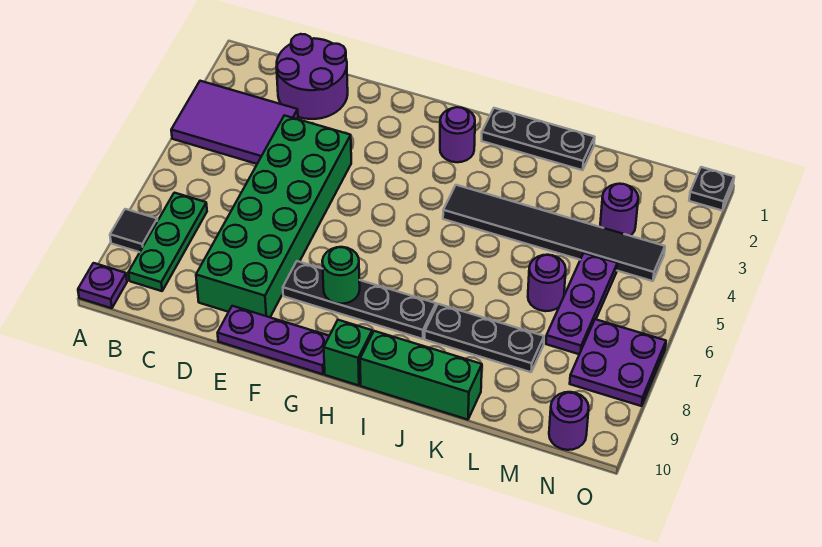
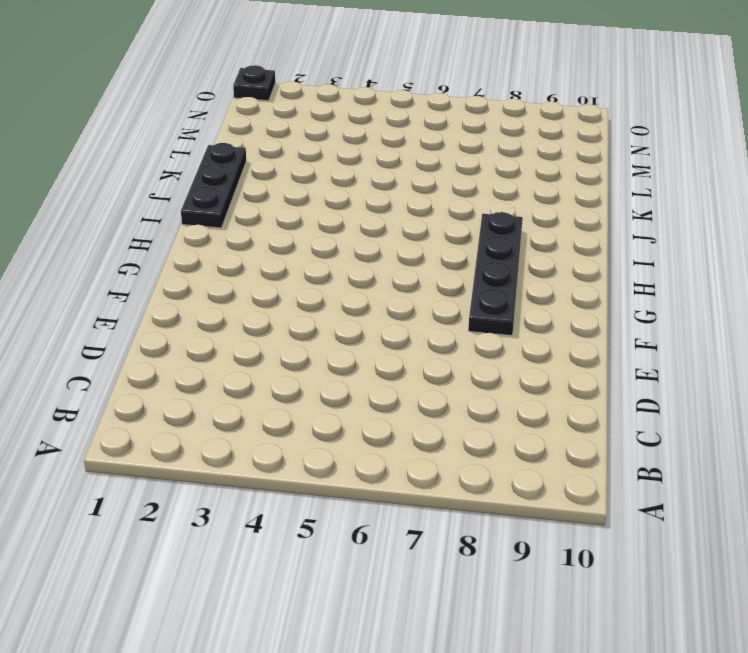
none -> purple tile A3:C4 level 1
none -> black tile A8 level 1
none -> purple plate A10 level 1

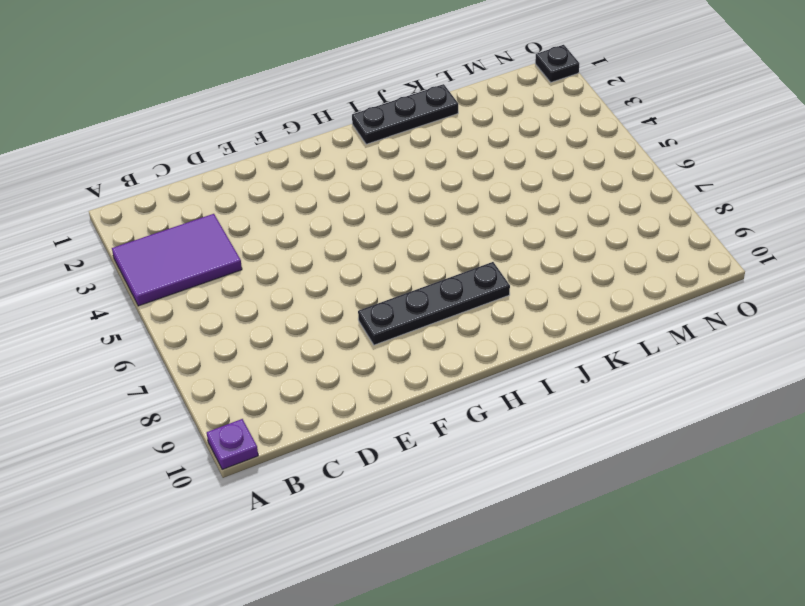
none -> black tile A8 level 1
none -> green plate B7:B9 level 1
none -> purple round brick C1:D2 level 1

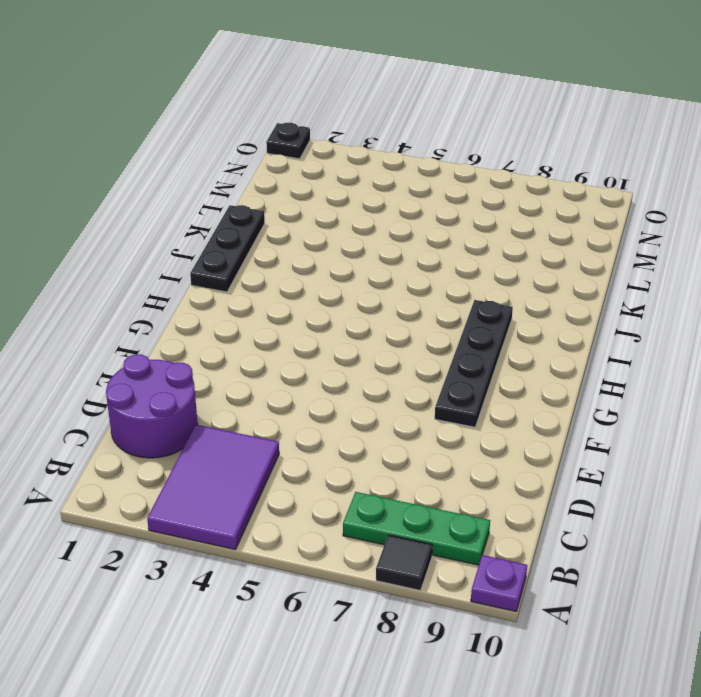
none -> green brick D4:E9 level 1
none -> purple plate E10:G10 level 1
none -> purple round brick H2 level 1

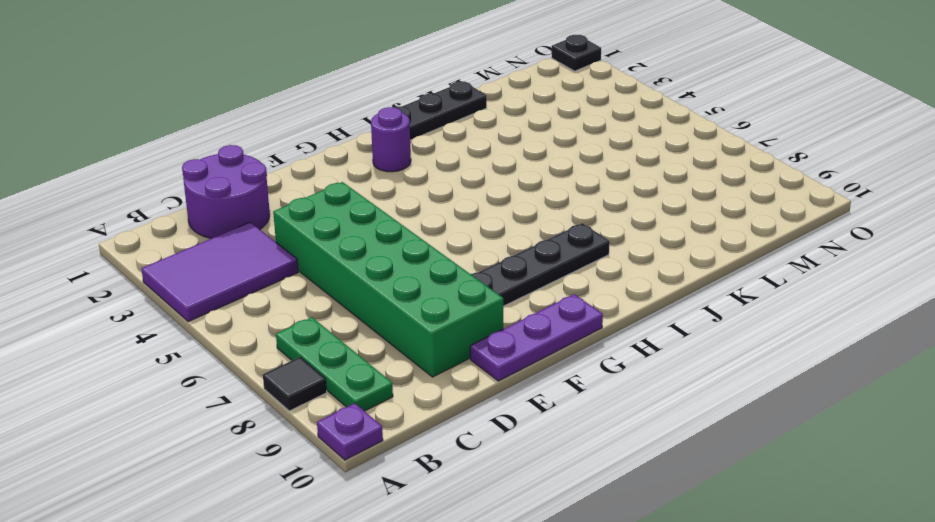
none -> green brick H10 level 1
none -> black tile I4:N4 level 1
none -> green brick I10:K10 level 1

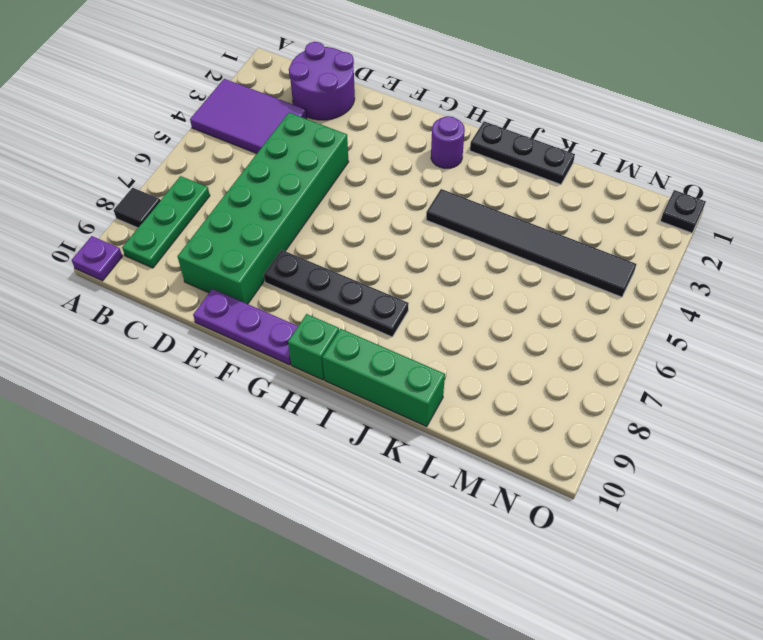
none -> black plate J8:L8 level 1
none -> purple round brick L6 level 1
none -> purple round brick M3 level 1

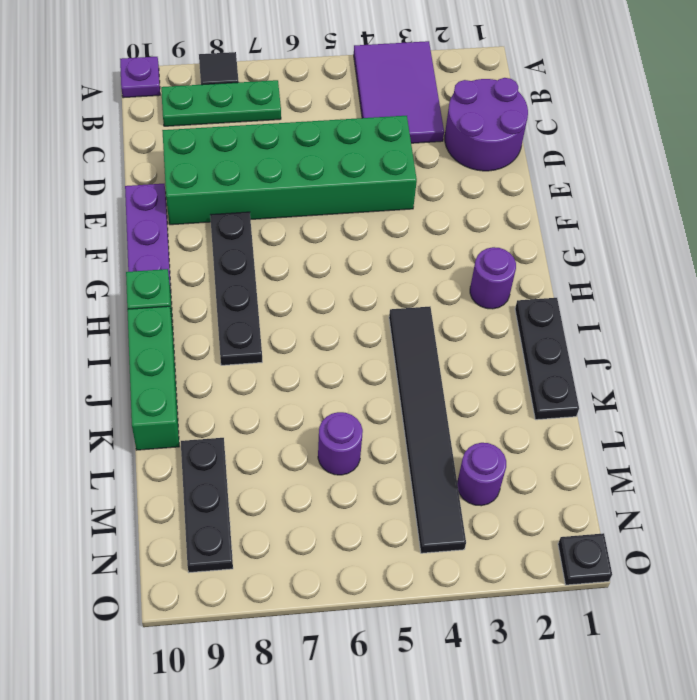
black plate L9:N9 level 1 -> black plate J8:L8 level 1
none -> purple plate M5:M7 level 1
none -> purple plate N7:O8 level 1
none -> purple round brick N10 level 1

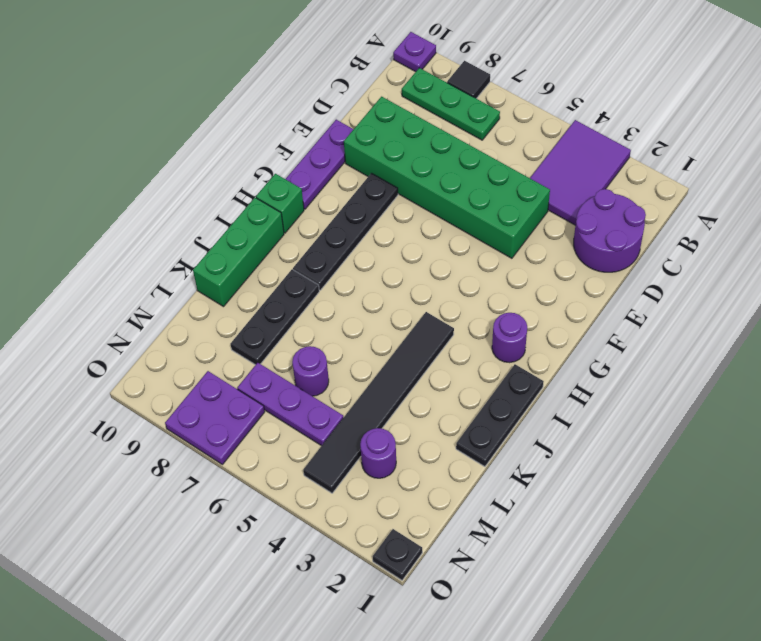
none -> purple round brick N10 level 1
none -> green round brick G8 level 2

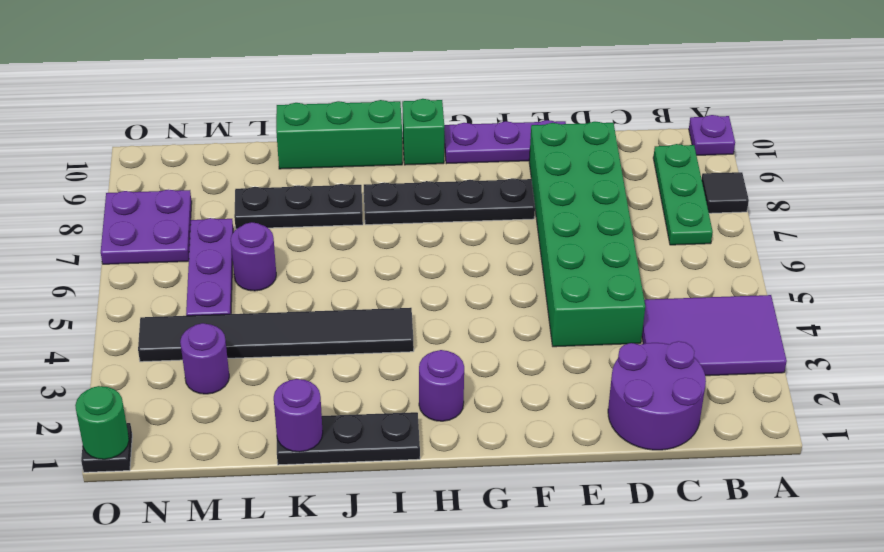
purple round brick K1 level 2 -> purple round brick N10 level 1
green round brick O1 level 2 -> green round brick G8 level 2

